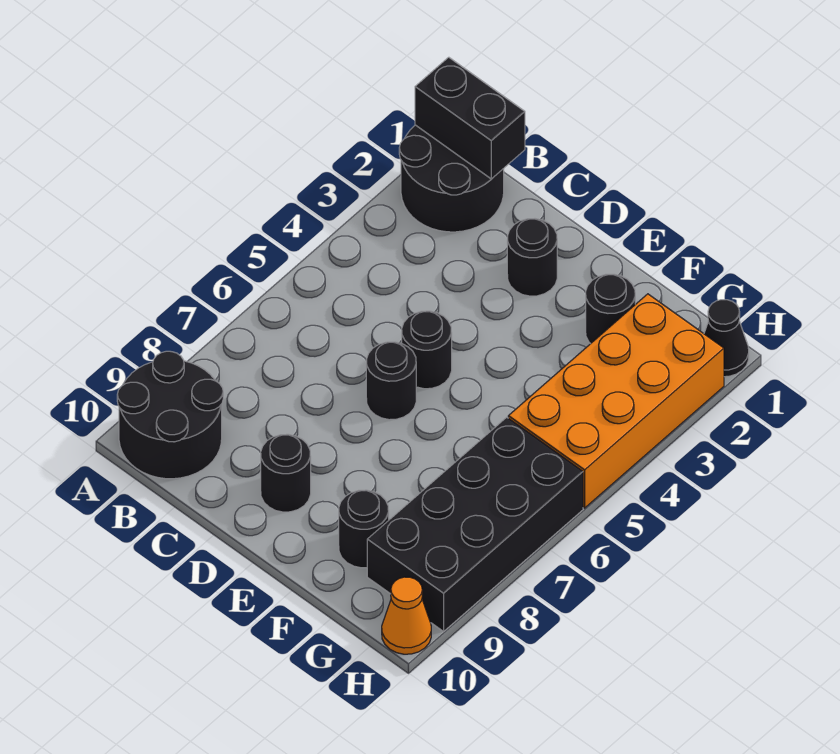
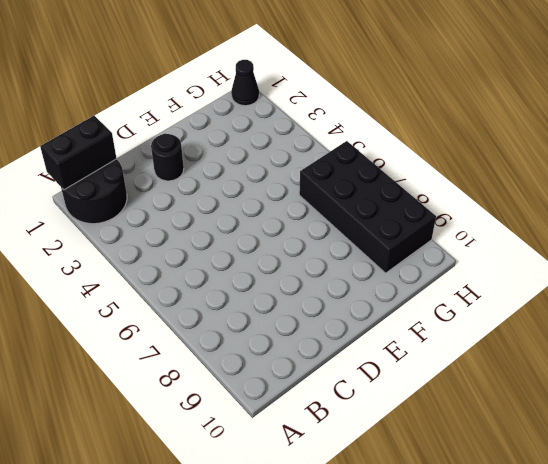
none -> black round brick A9:B10 level 1
none -> black round brick D5 level 1
none -> black round brick D6 level 1

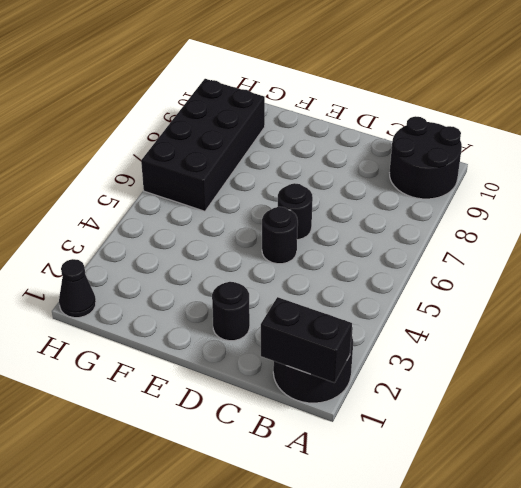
none -> black round brick D9 level 1
none -> black round brick F2 level 1
none -> black round brick F9 level 1

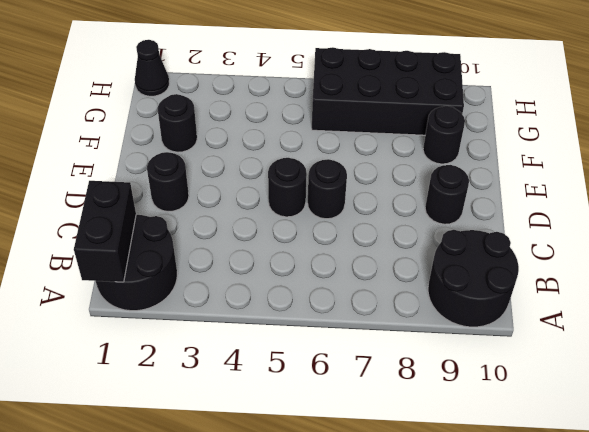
none -> orange brick G2:H5 level 1
none -> orange cone H10 level 1

